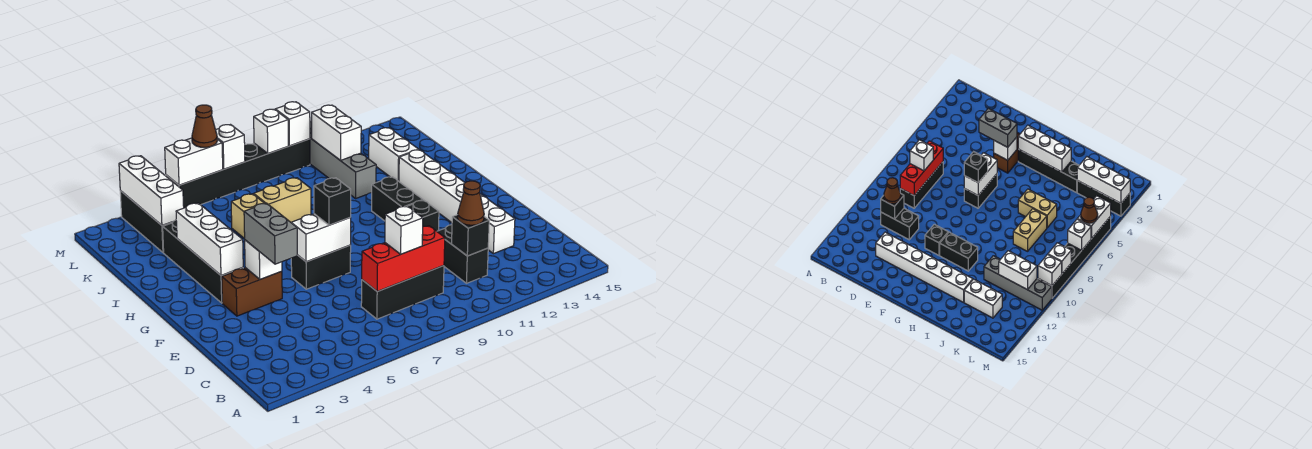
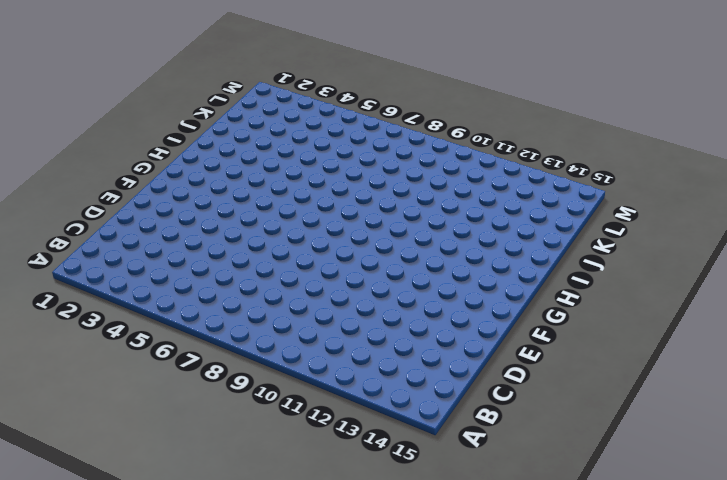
none -> black brick C7:C9 level 1
none -> black brick C11:D11 level 1
none -> white brick D13:I13 level 1
none -> brown brick F3:F4 level 1

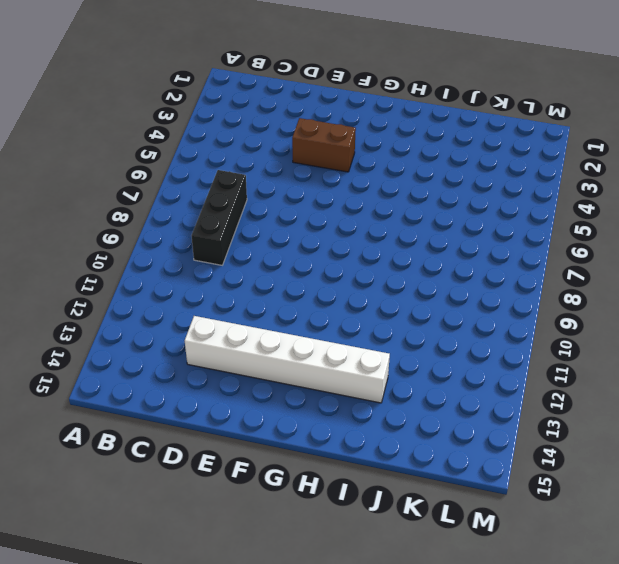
brown brick E4:F4 level 1 -> brown brick F3:F4 level 1
none -> black brick C11:D11 level 1
none -> black brick F6:F7 level 1
none -> black brick F11 level 1
none -> black brick G3:J3 level 1

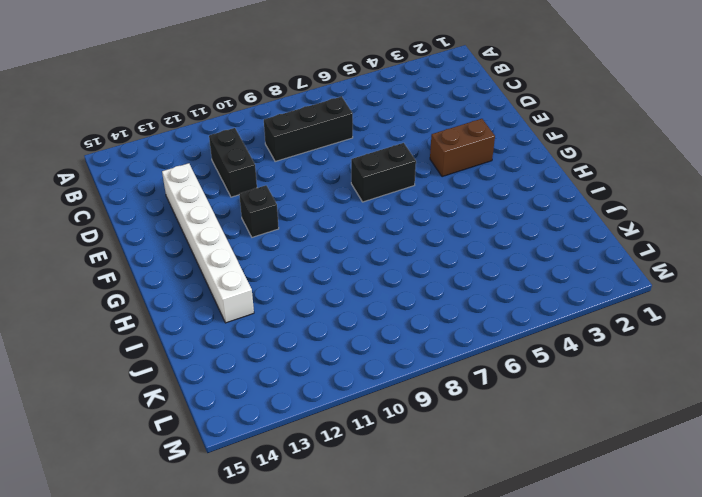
none -> black brick G3:J3 level 1
none -> black brick G11:H11 level 1
none -> tan brick I6:J6 level 1
none -> tan brick J7:J8 level 1

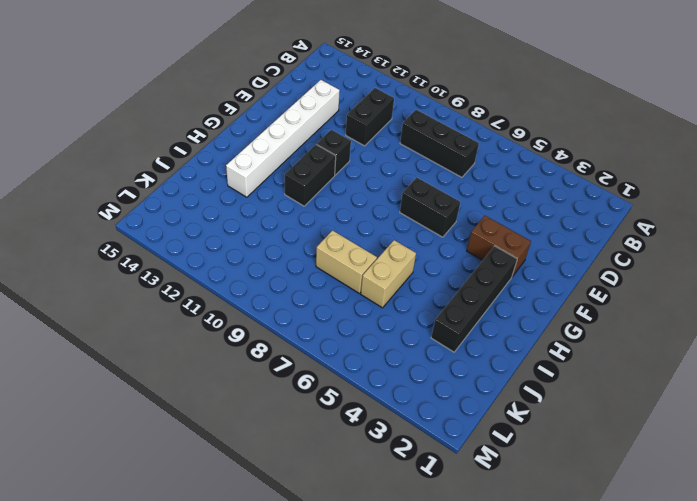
none -> grey brick J11:M11 level 1
none -> white brick J13:K13 level 1
none -> black brick K3:M3 level 1
none -> black brick M5:M10 level 1

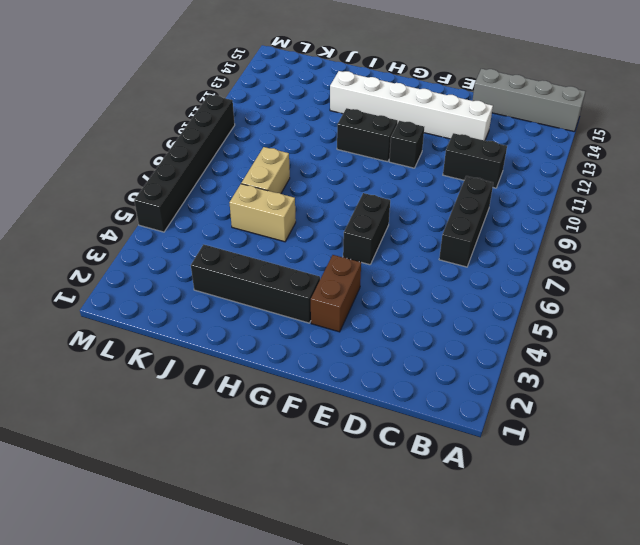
grey brick A15:D15 level 1 -> grey brick J11:M11 level 1
none -> white brick J13:K13 level 1
none -> black brick K3:M3 level 1
none -> red brick C7:C9 level 2
none -> black brick C11 level 2

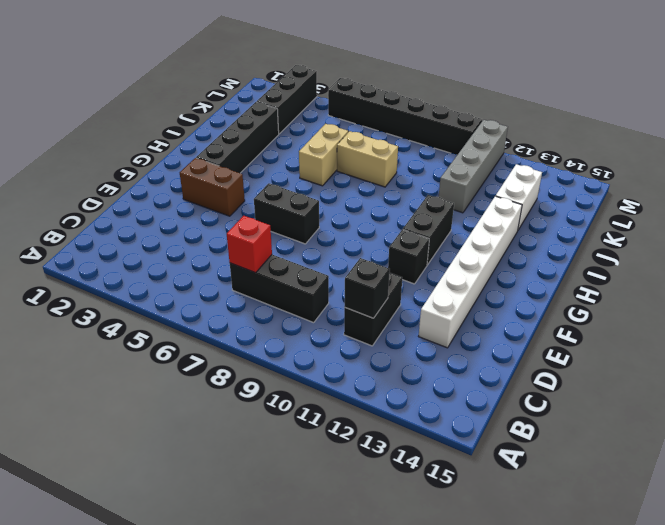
red brick C7 level 2 -> red brick C7:C9 level 2
none -> white brick F4 level 2
none -> white brick F6:F7 level 2
none -> white brick G3:I3 level 2
none -> white brick K3:M3 level 2

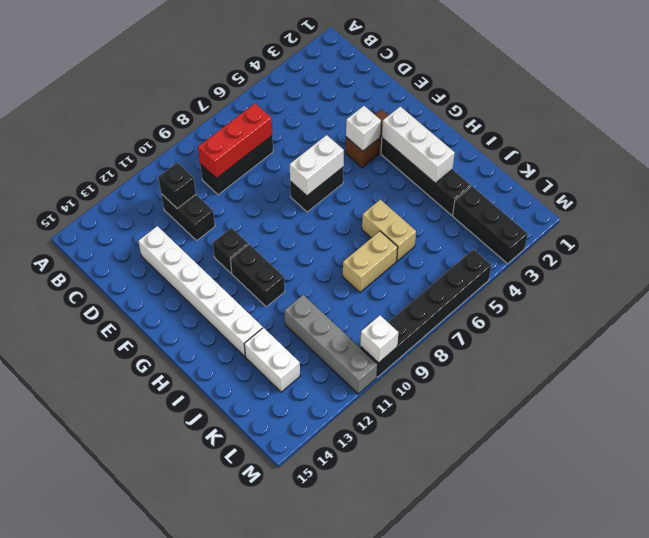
none -> white brick K3:M3 level 2
none -> white brick K11:L11 level 2
none -> white brick M5:M6 level 2
none -> white brick M7 level 2

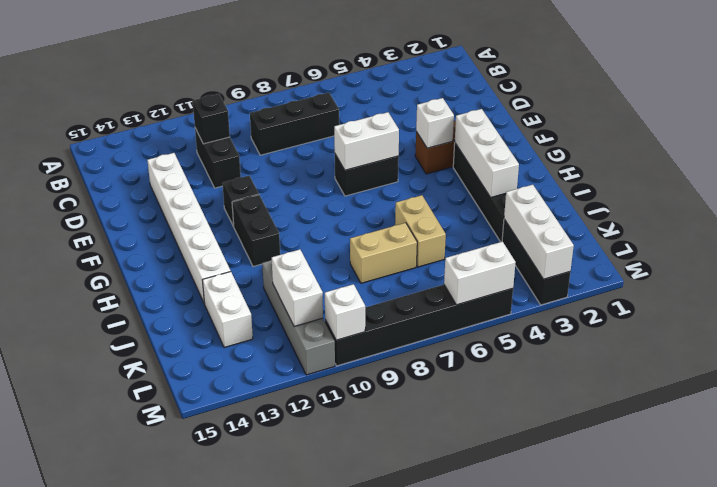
none -> red brick C7:C9 level 2
none -> white brick M7 level 2
none -> white brick M9 level 2
none -> white brick C8 level 3

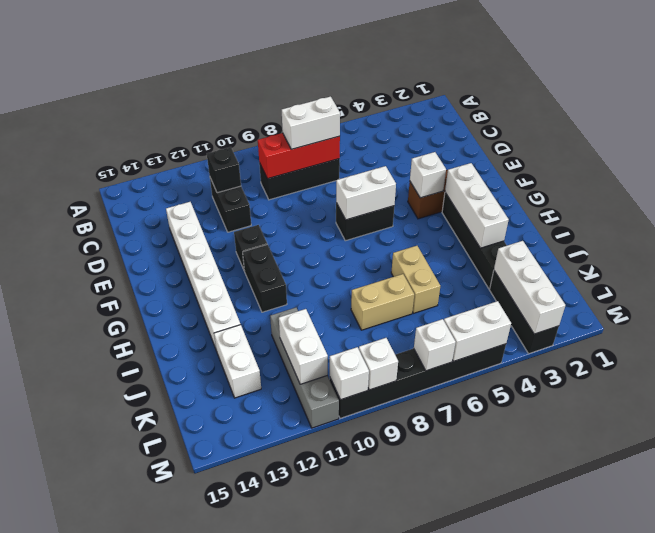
white brick C7:C8 level 3 -> white brick C8 level 3
none -> brown cone C11 level 3
none -> grey brick E4:F4 level 3
none -> black brick F7 level 3
none -> brown cone M6 level 3

